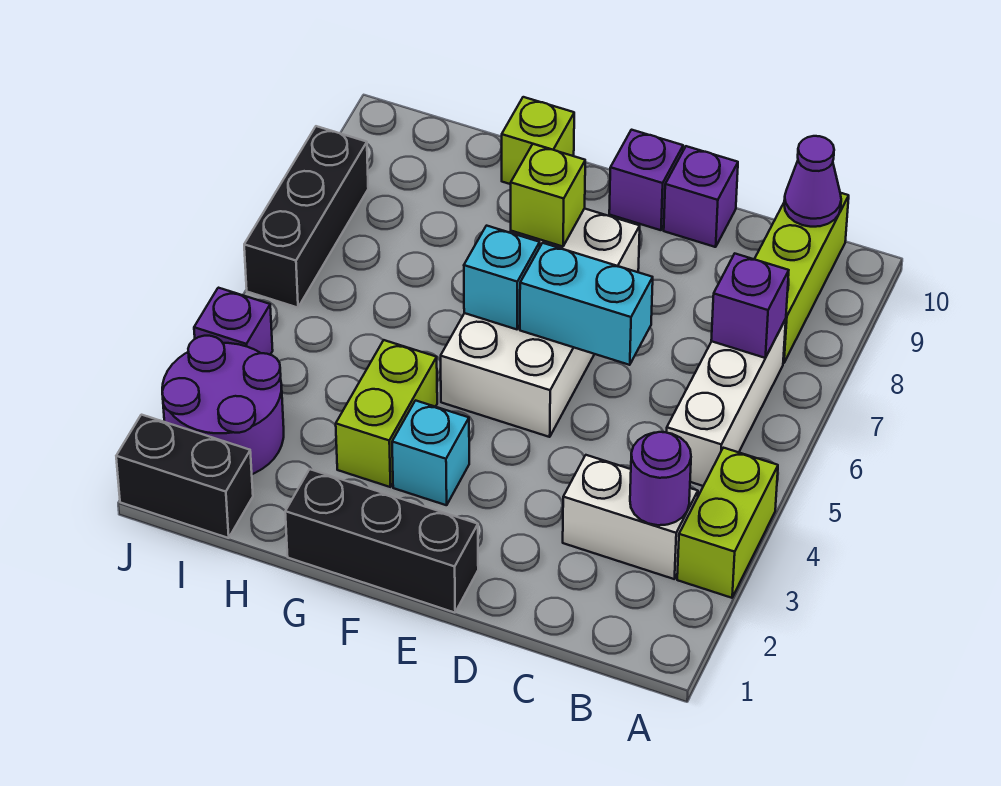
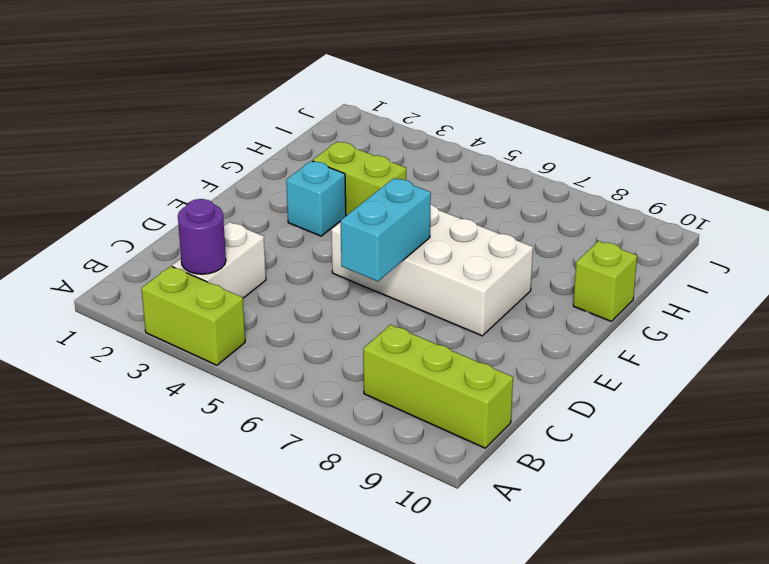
none -> white brick B5:B7 level 1
none -> purple brick D10 level 1
none -> black brick E1:G1 level 1

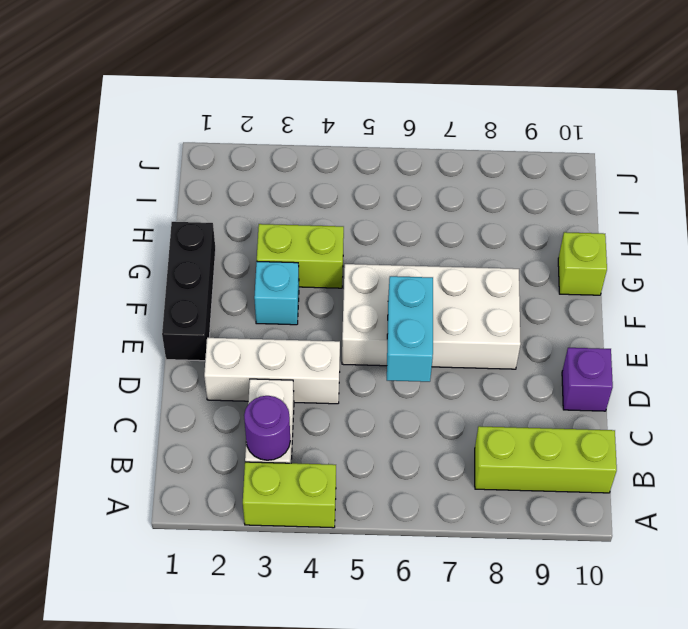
white brick D2:D4 level 1 -> white brick B5:B7 level 1
none -> purple brick E10 level 1
none -> black brick I1:J1 level 1
none -> purple round brick I2:J3 level 1

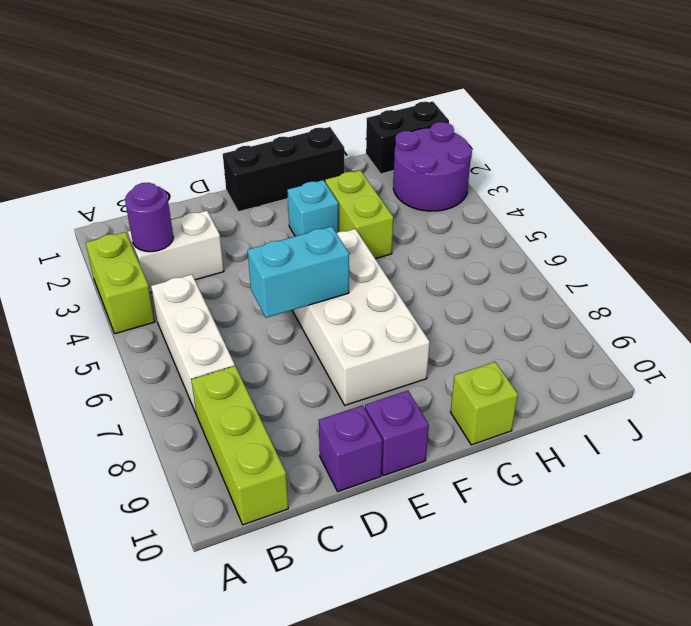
none -> purple brick J4 level 1
none -> black brick J6:J8 level 1
none -> purple brick B7 level 2

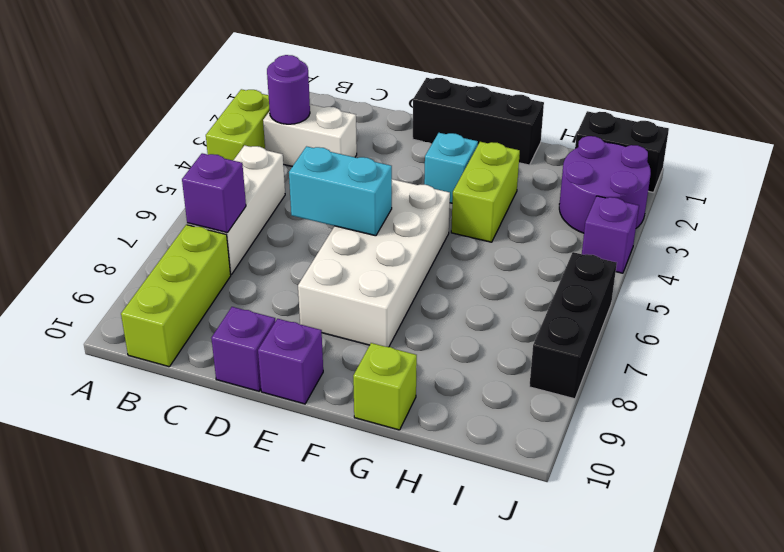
none -> purple cone B10 level 2
none -> cyan brick F6 level 2
none -> lime brick F8 level 2

